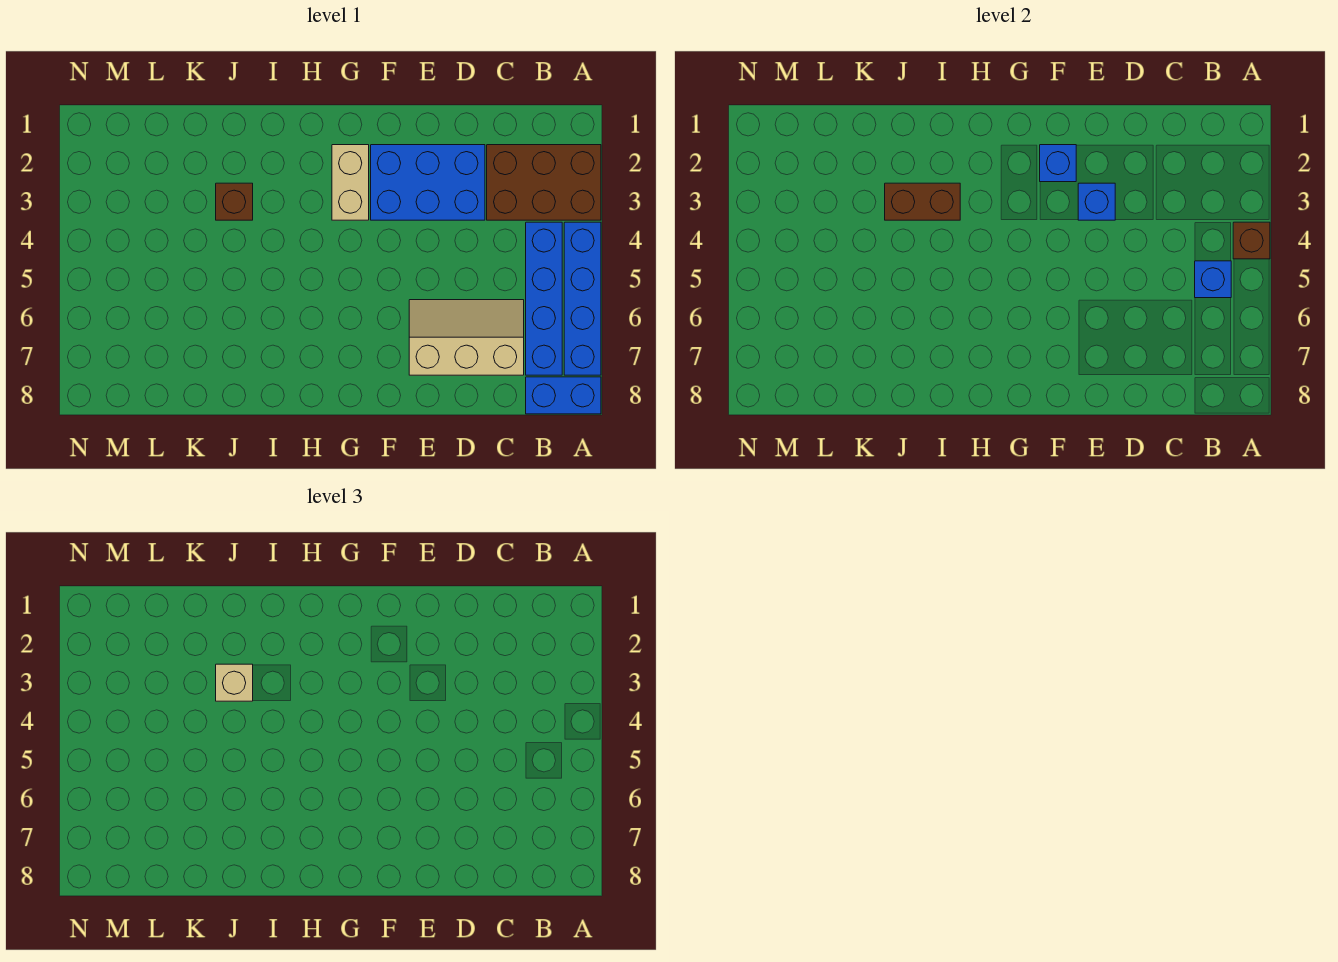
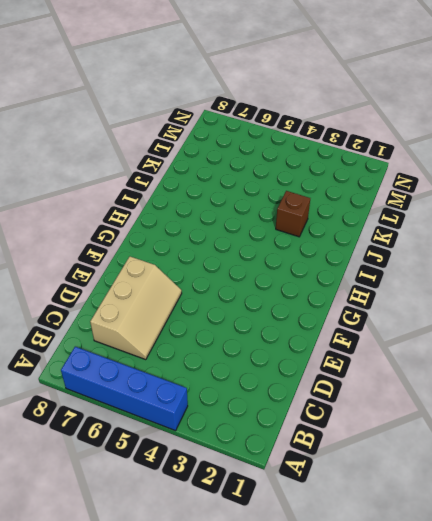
none -> brown brick A2:C3 level 1
none -> blue brick A8:B8 level 1
none -> blue brick B4:B7 level 1

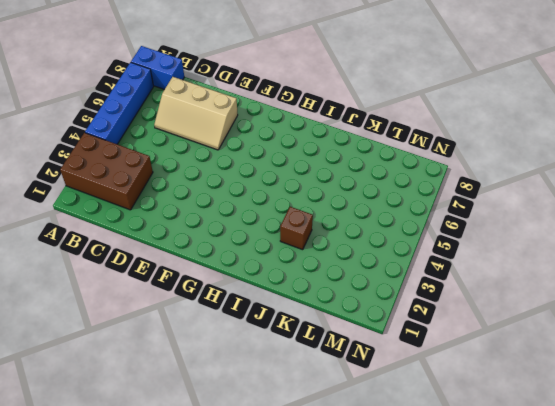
none -> blue brick B4:B7 level 1
none -> blue brick D2:F3 level 1
none -> tan brick G2:G3 level 1

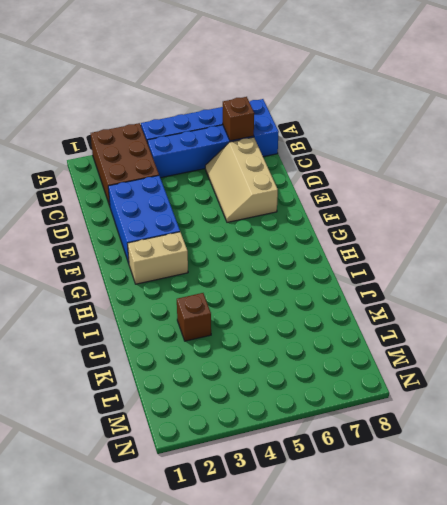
brown brick B7 level 2 -> brown brick A4 level 2
none -> blue brick B5 level 2
none -> blue brick E3 level 2
none -> blue brick F2 level 2

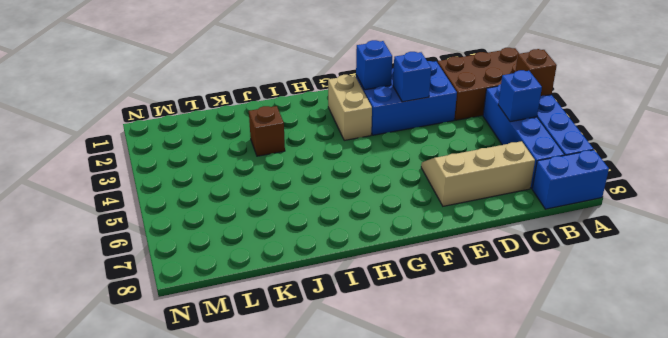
none -> brown brick I3:J3 level 2
none -> tan brick J3 level 3

